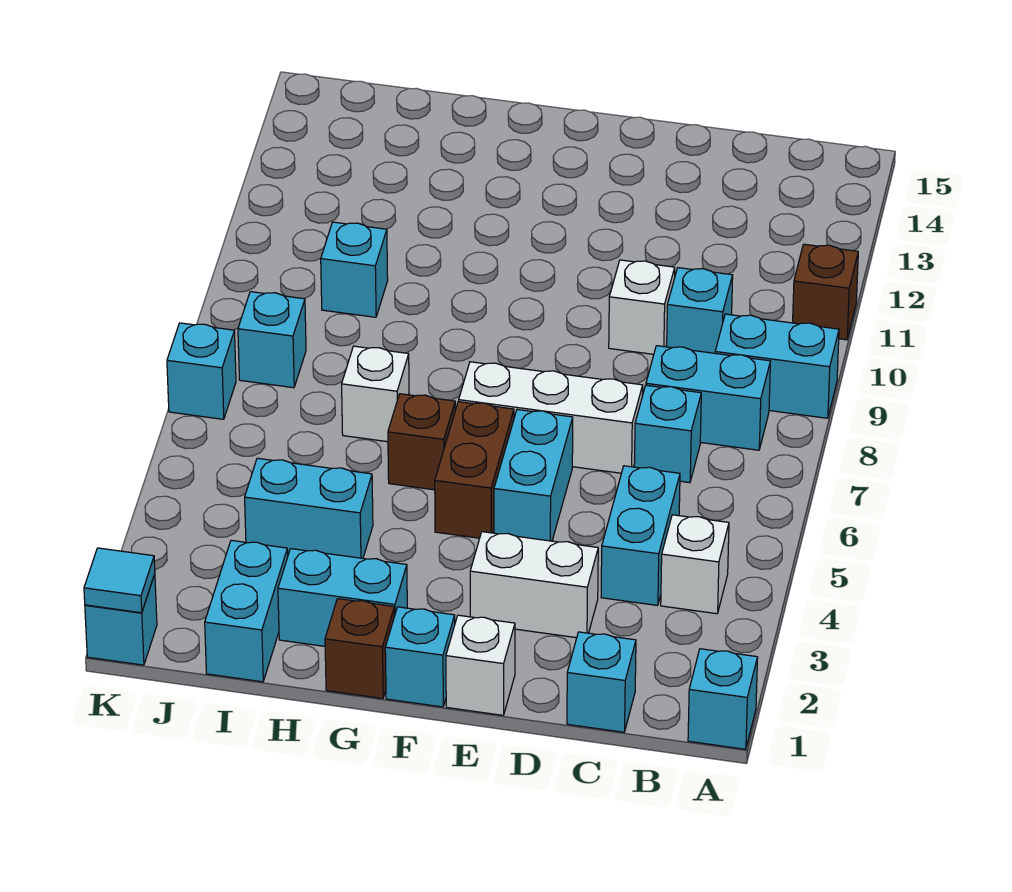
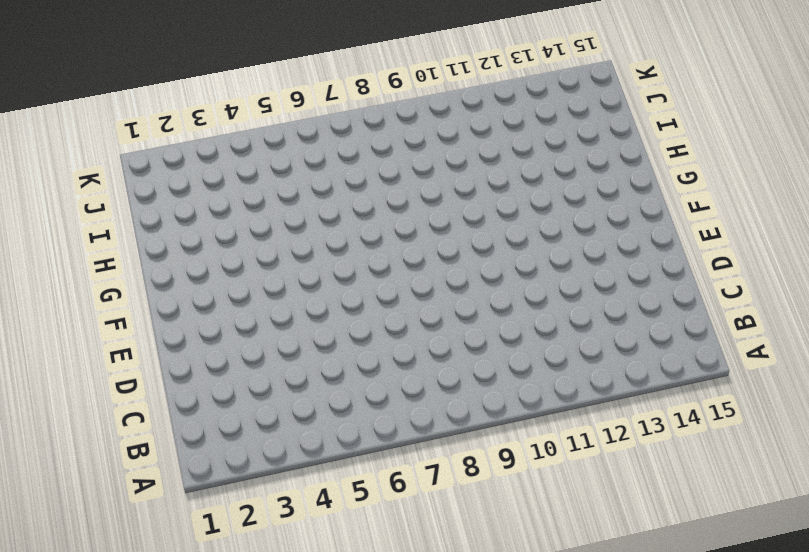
none -> cyan brick A1 level 1
none -> cyan brick A9:B9 level 1
none -> brown brick A11 level 1

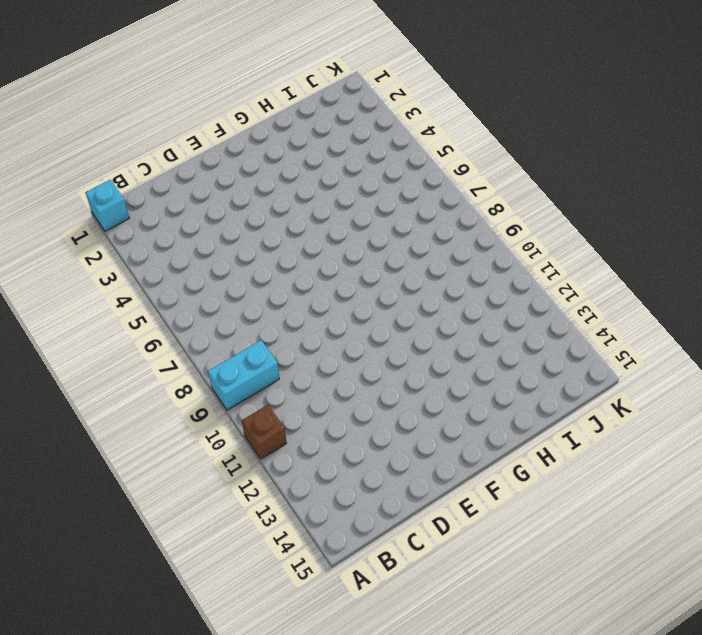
none -> white brick B4 level 1
none -> cyan brick B8:C8 level 1
none -> cyan brick C1 level 1

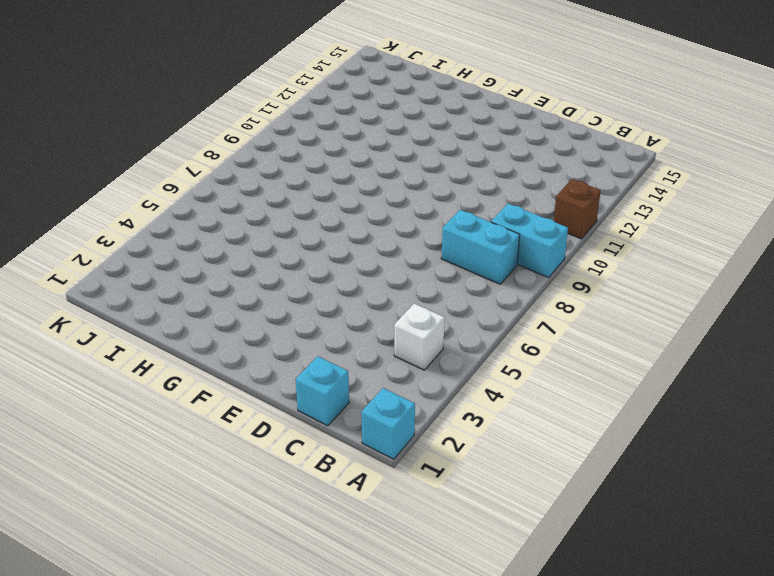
none -> cyan brick C4:C5 level 1
none -> cyan brick C7 level 1
none -> cyan brick C10 level 1

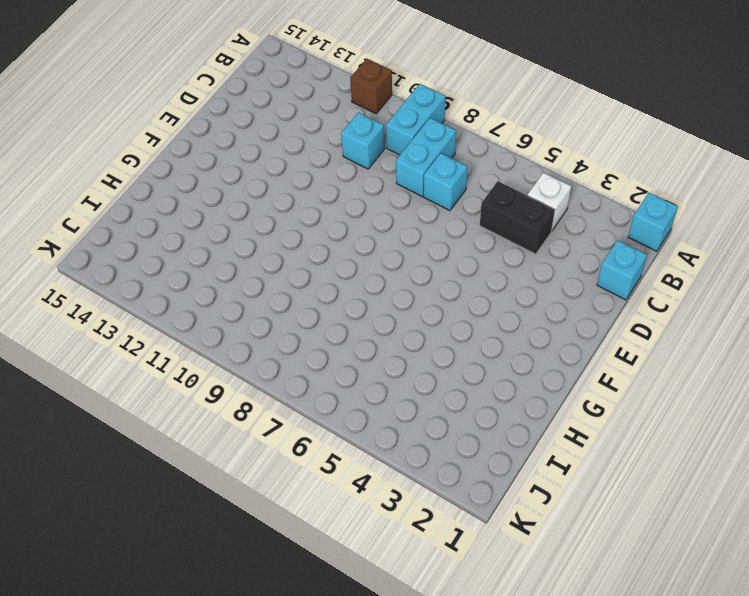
black brick C4:C5 level 1 -> cyan brick C4:C5 level 1
none -> white brick D3:E3 level 1
none -> white brick D7:F7 level 1
none -> white brick D10 level 1

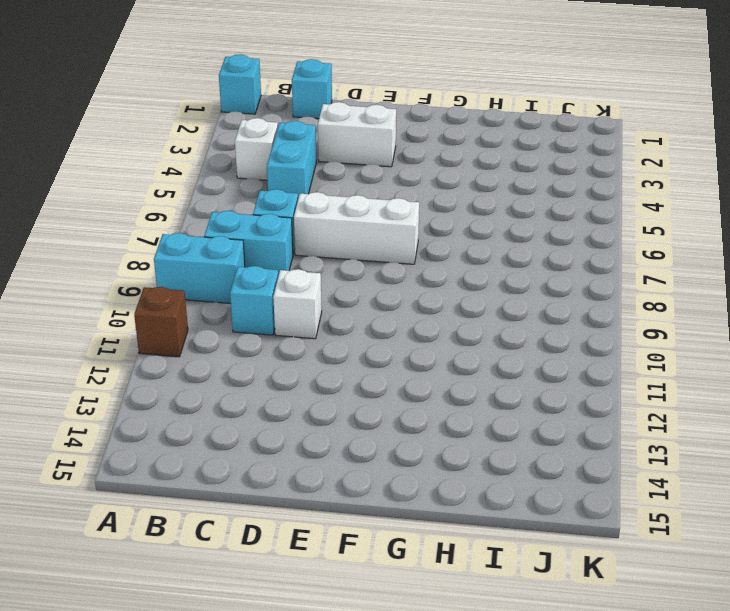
none -> white brick E1 level 1
none -> cyan brick E5:E6 level 1
none -> cyan brick F1 level 1

